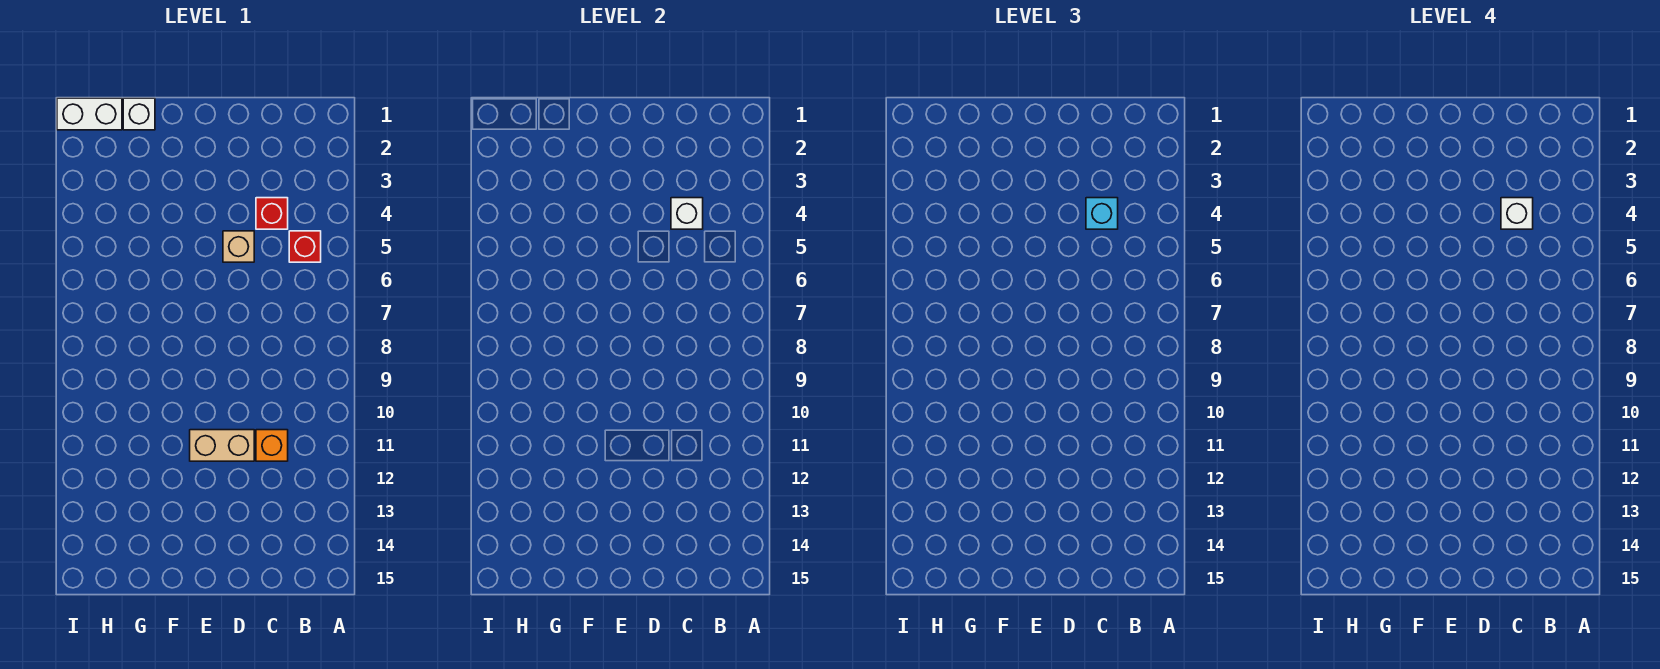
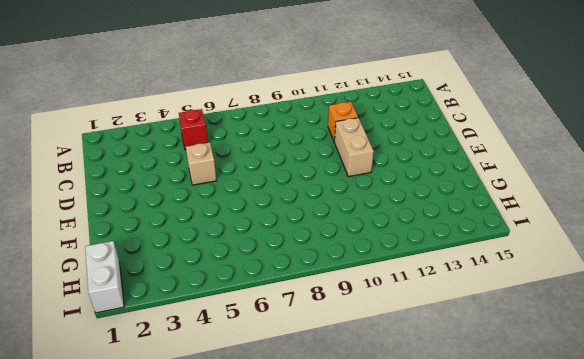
none -> red brick C4 level 1
none -> white brick G1 level 1

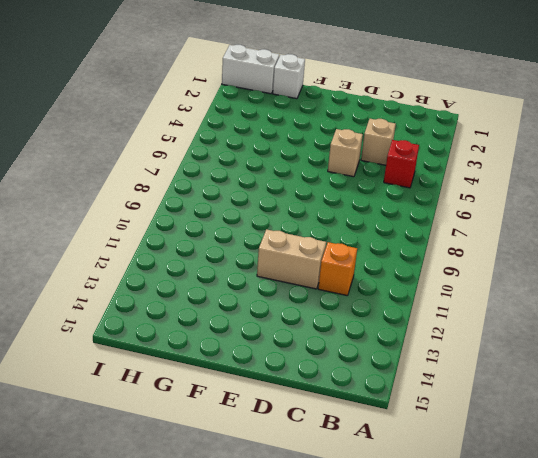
tan brick C4 level 1 -> red brick C4 level 1
none -> white brick C4 level 2
none -> cyan brick C4 level 3

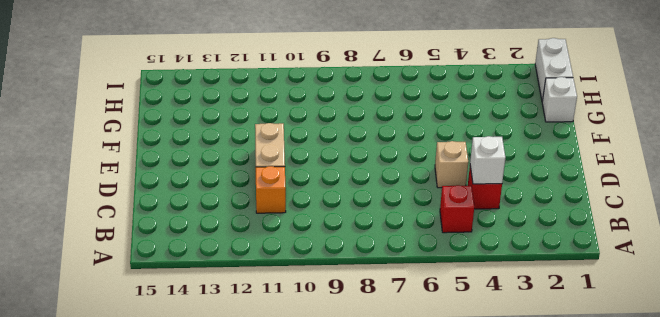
none -> cyan brick C4 level 3
none -> white brick C4 level 4

